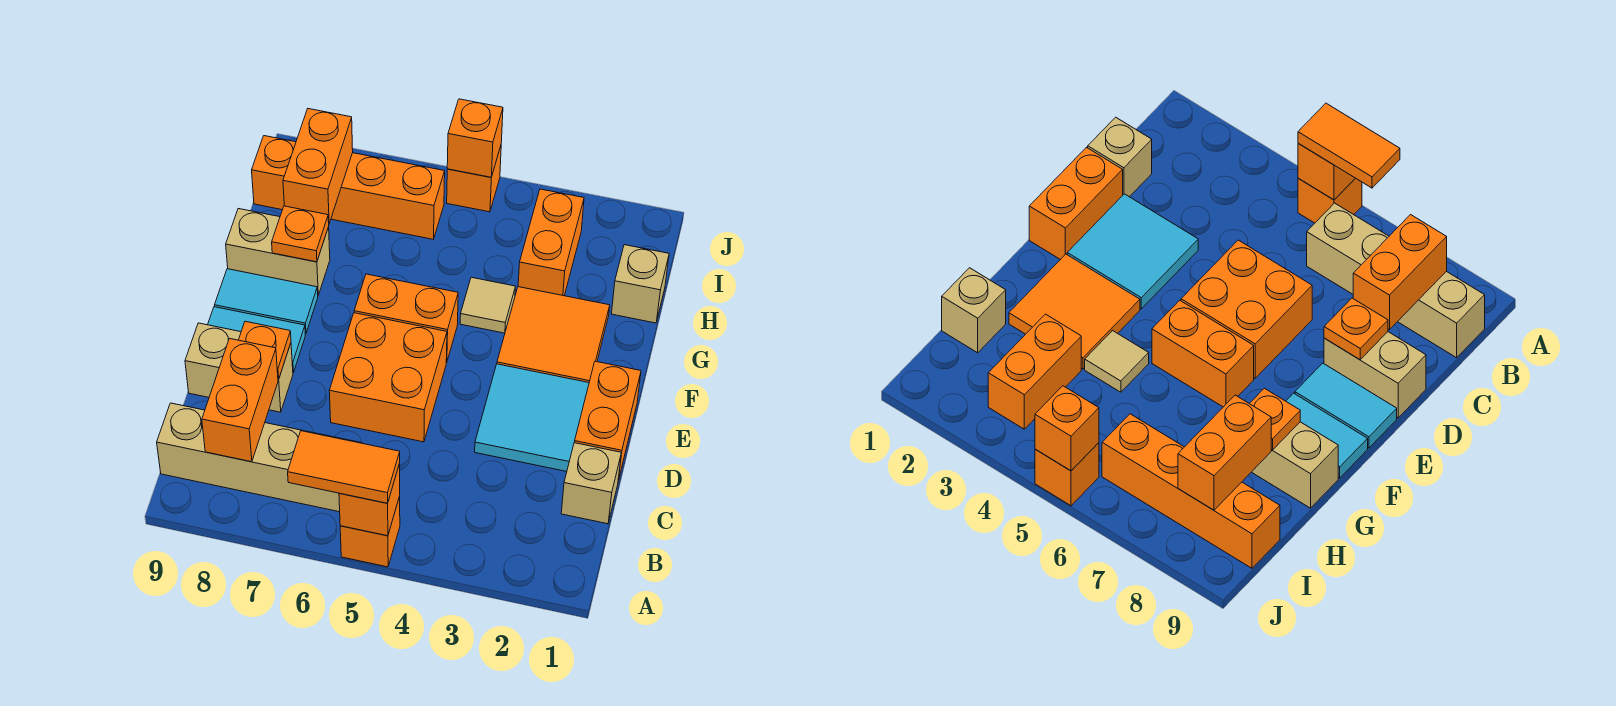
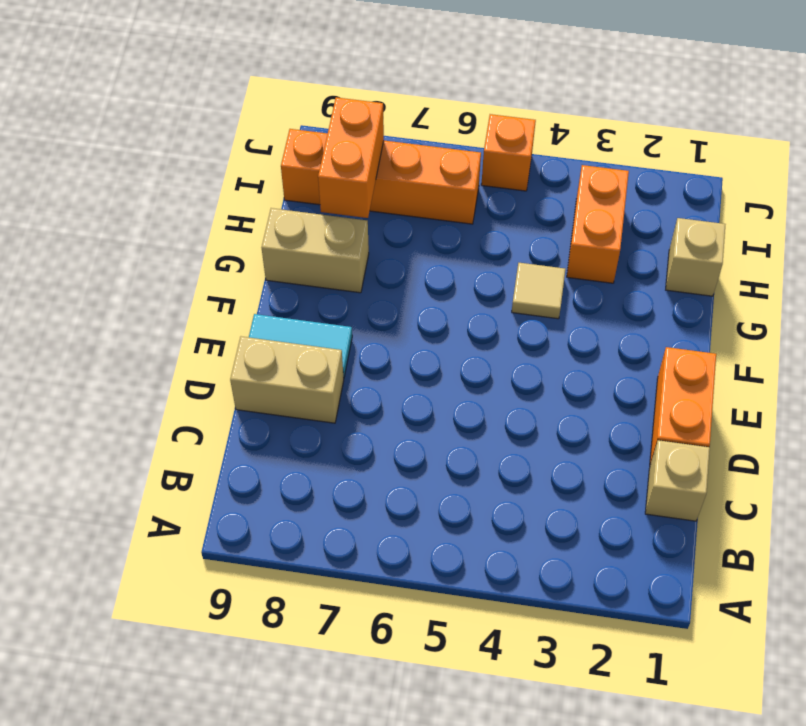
none -> orange brick A5 level 1
none -> tan brick B6:B9 level 1
none -> cyan tile D2:E3 level 1

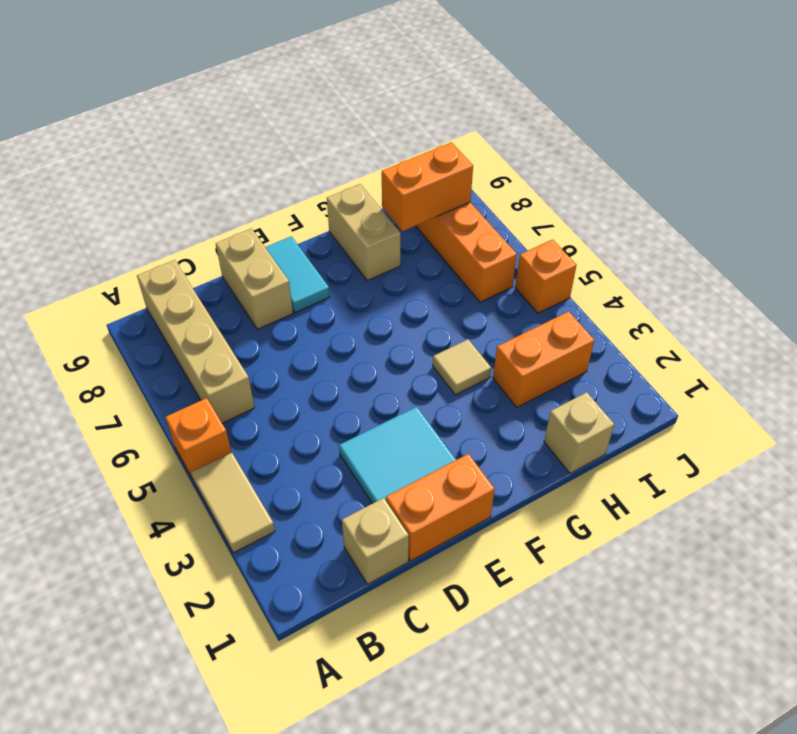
tan tile A3:A4 level 1 -> none
none -> orange brick D5:E6 level 1
none -> orange tile F2:G3 level 1
none -> orange brick F5:F6 level 1

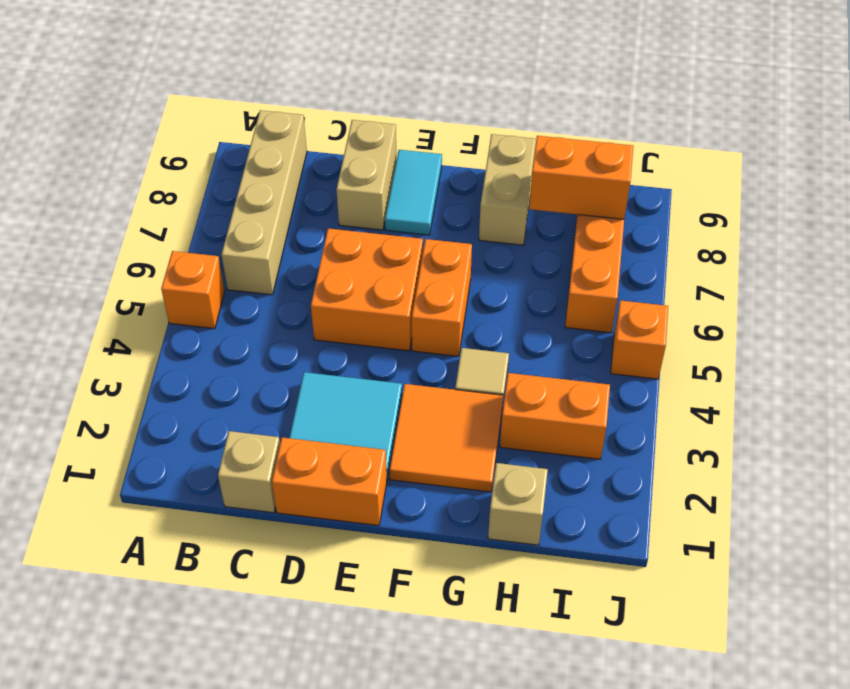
none -> cyan tile F8:F9 level 1
none -> orange brick A5 level 2
none -> orange brick B8:C8 level 2

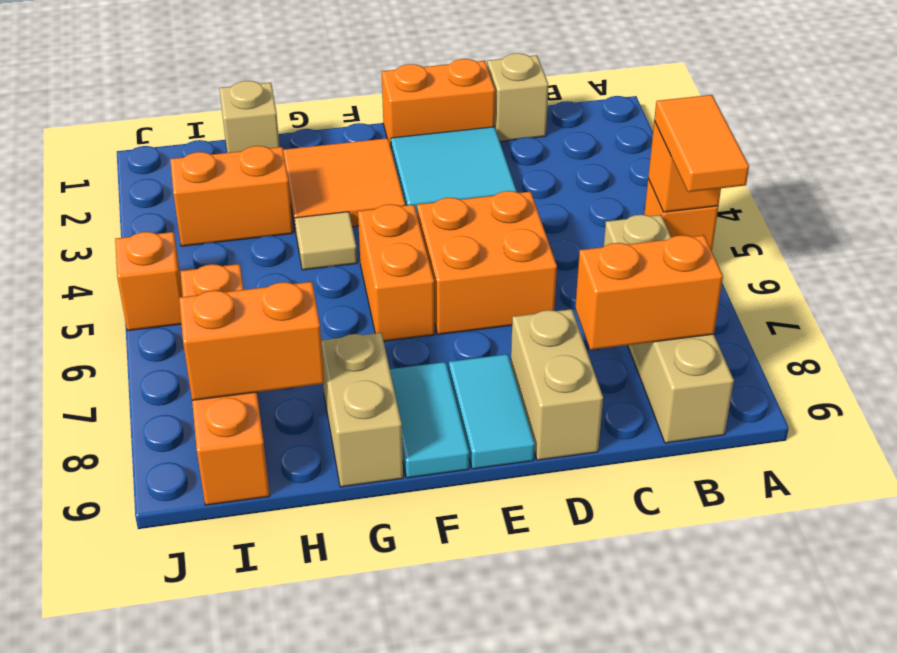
none -> orange plate D8 level 2
none -> orange plate G8 level 2
none -> orange brick J5 level 2

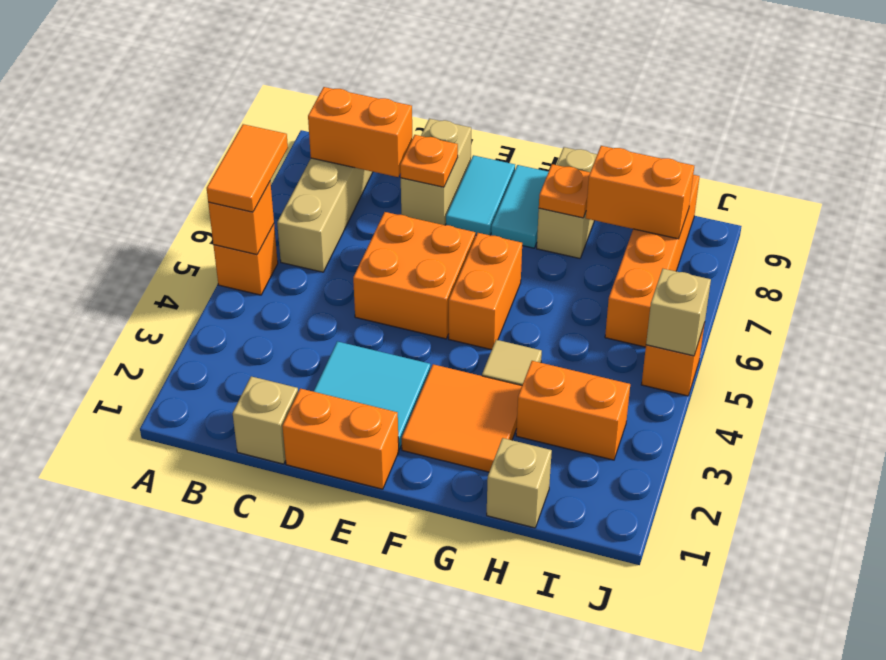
tan brick J5 level 2 -> orange brick J5 level 2

